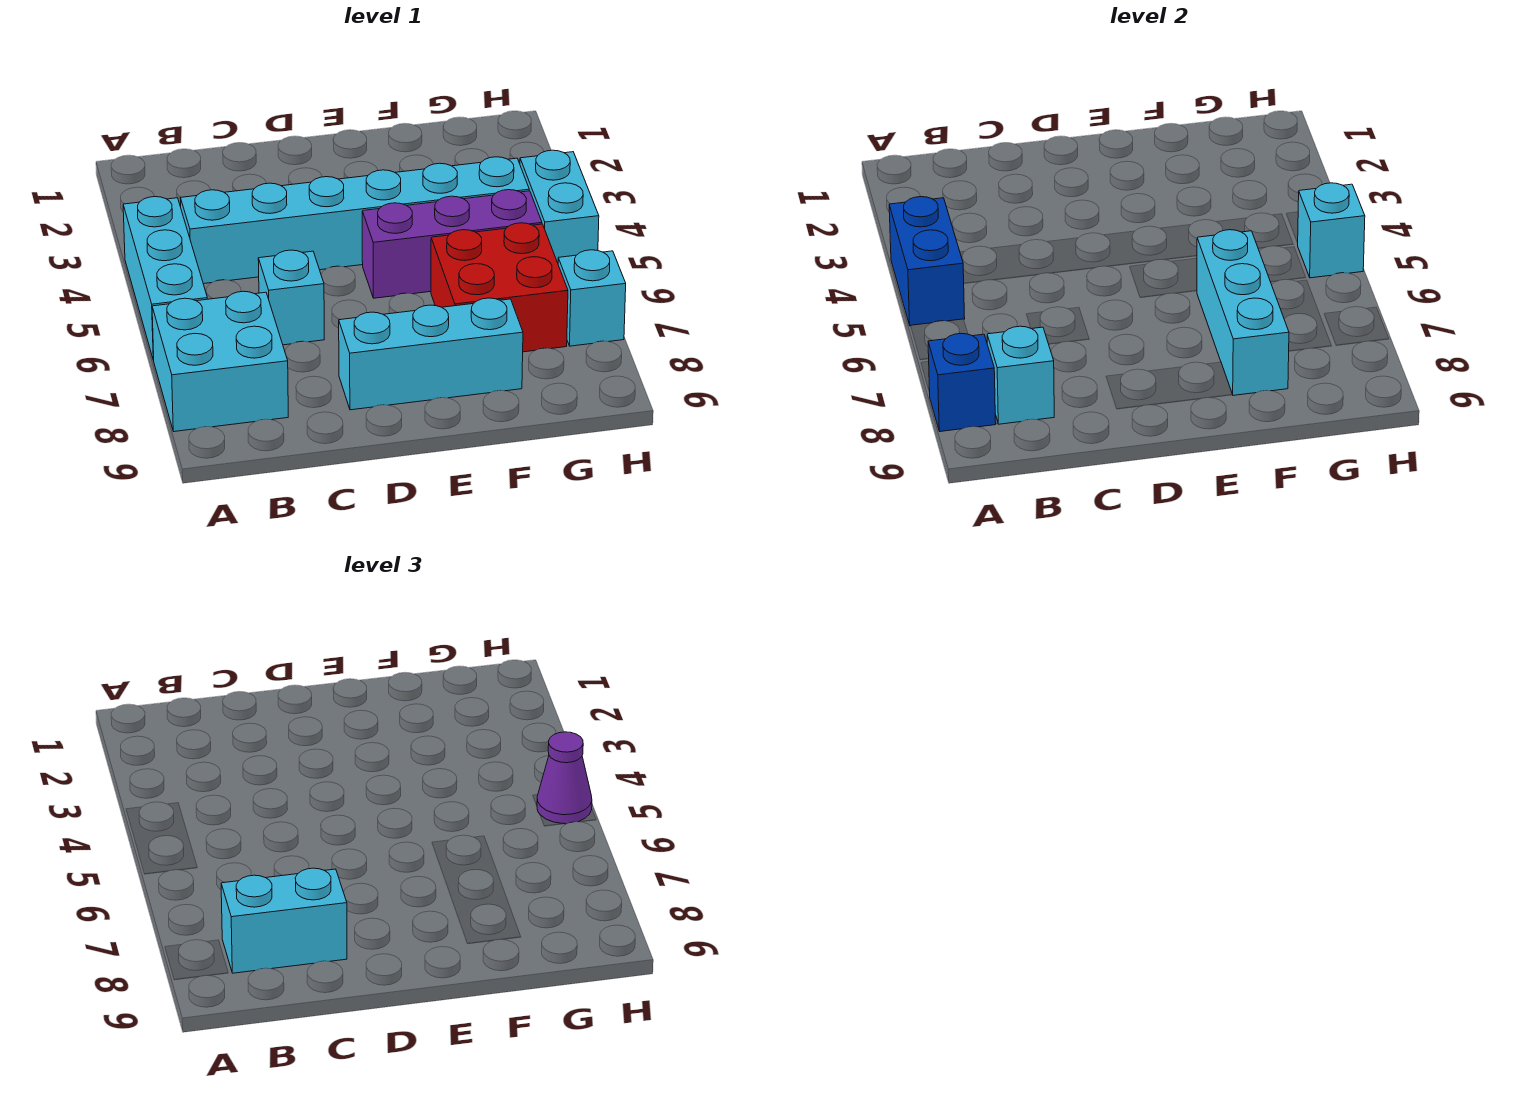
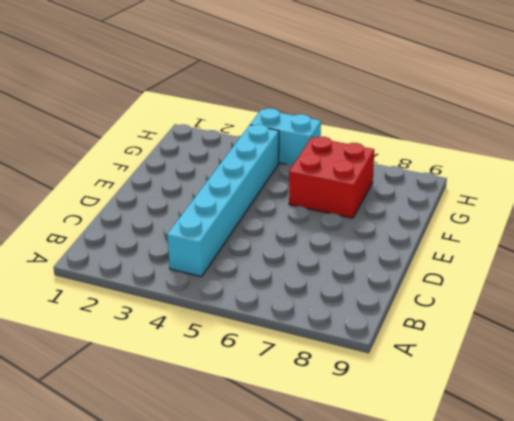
none -> cyan brick A4:A6 level 1
none -> cyan brick A7:B8 level 1
none -> cyan brick C6 level 1

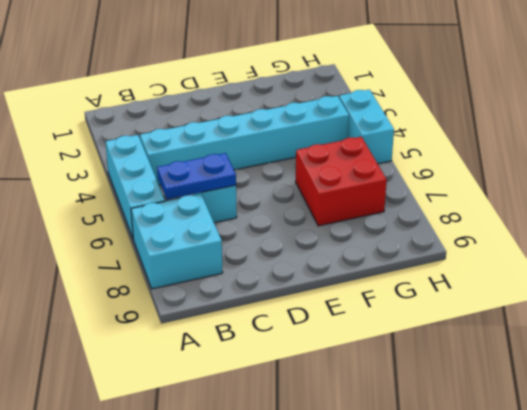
blue plate B6:C6 level 2 -> none
none -> cyan brick D8:F8 level 1
none -> purple brick E5:G5 level 1
none -> cyan brick H7 level 1

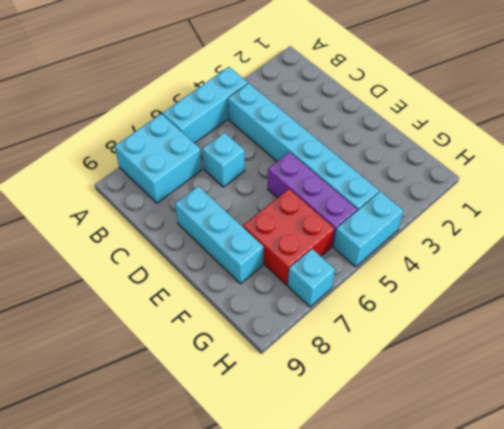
none -> blue brick A4:A5 level 2
none -> blue brick A8 level 2
none -> cyan brick B8 level 2

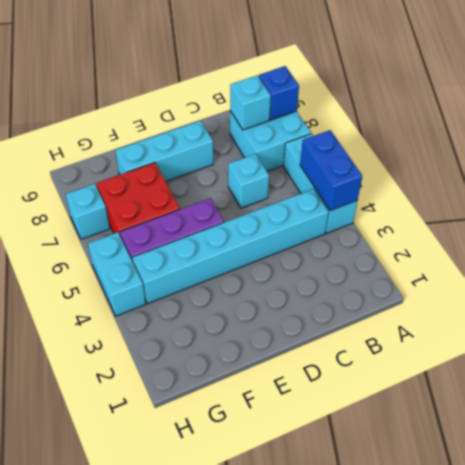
none -> cyan brick F6:F8 level 2
none -> cyan brick H5 level 2
none -> cyan brick B8:C8 level 3

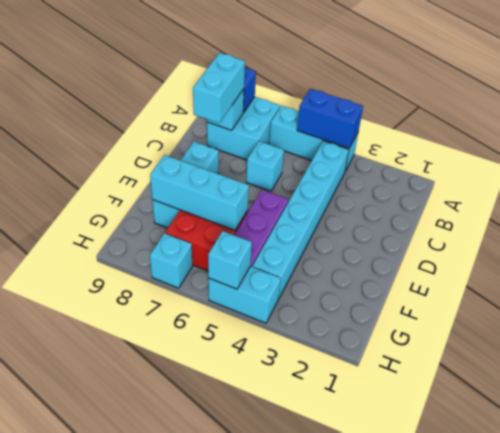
none -> purple cone H5 level 3

